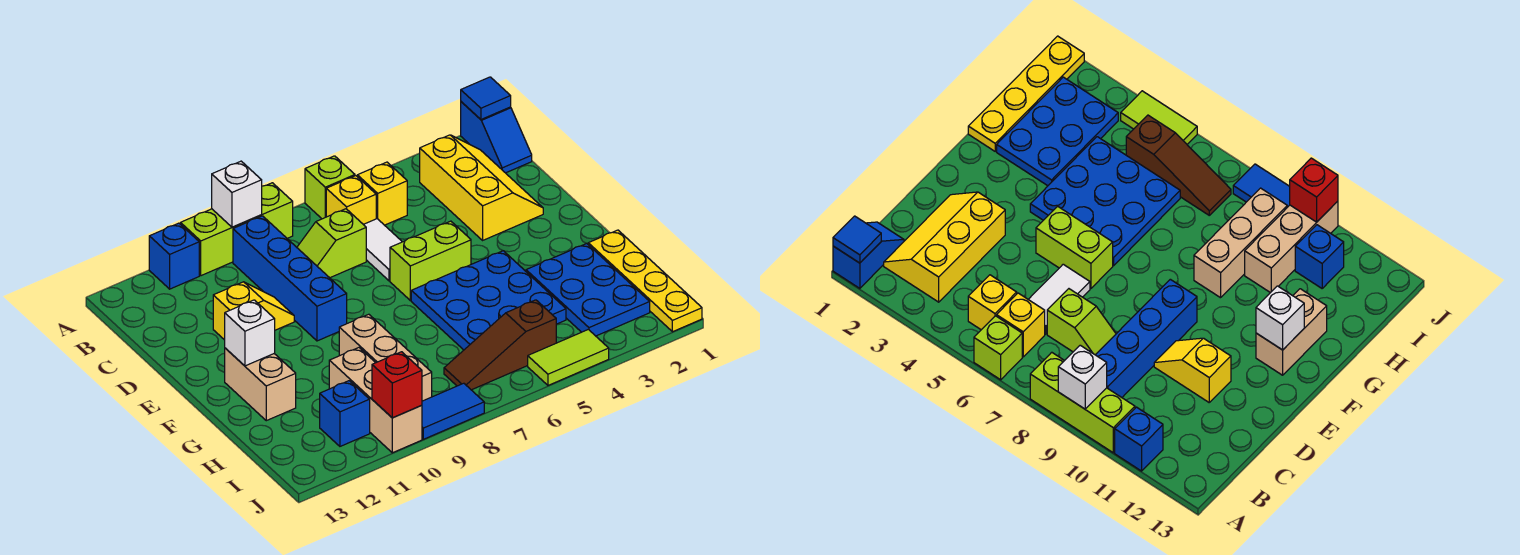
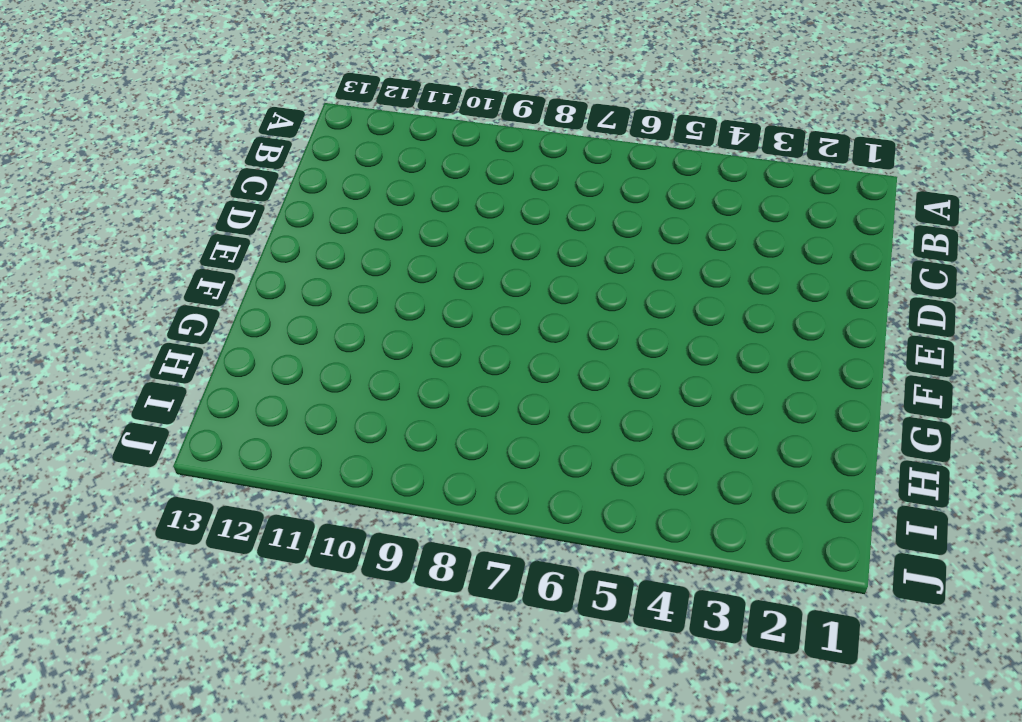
none -> blue slope A1:B1 level 1 top A
none -> lime brick A6 level 1
none -> lime brick A8:A10 level 1

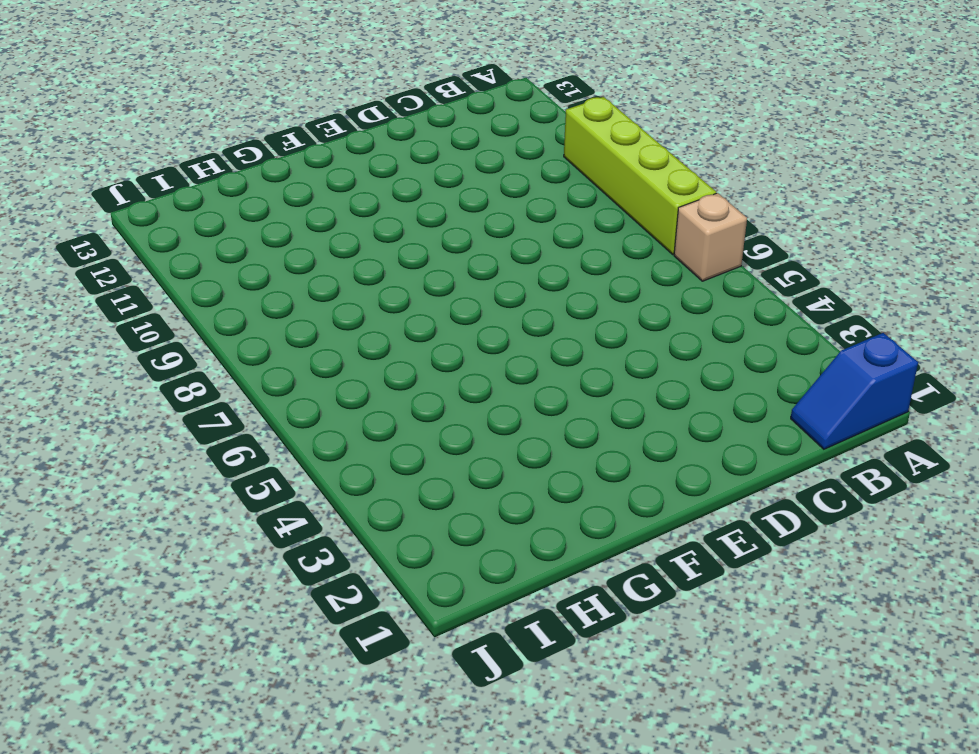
tan brick A6 level 1 -> lime brick A6 level 1
lime brick A7:A10 level 1 -> lime brick A8:A10 level 1
none -> blue brick A11 level 1
none -> yellow slope B2:D3 level 1 top 3
none -> yellow brick B5 level 1

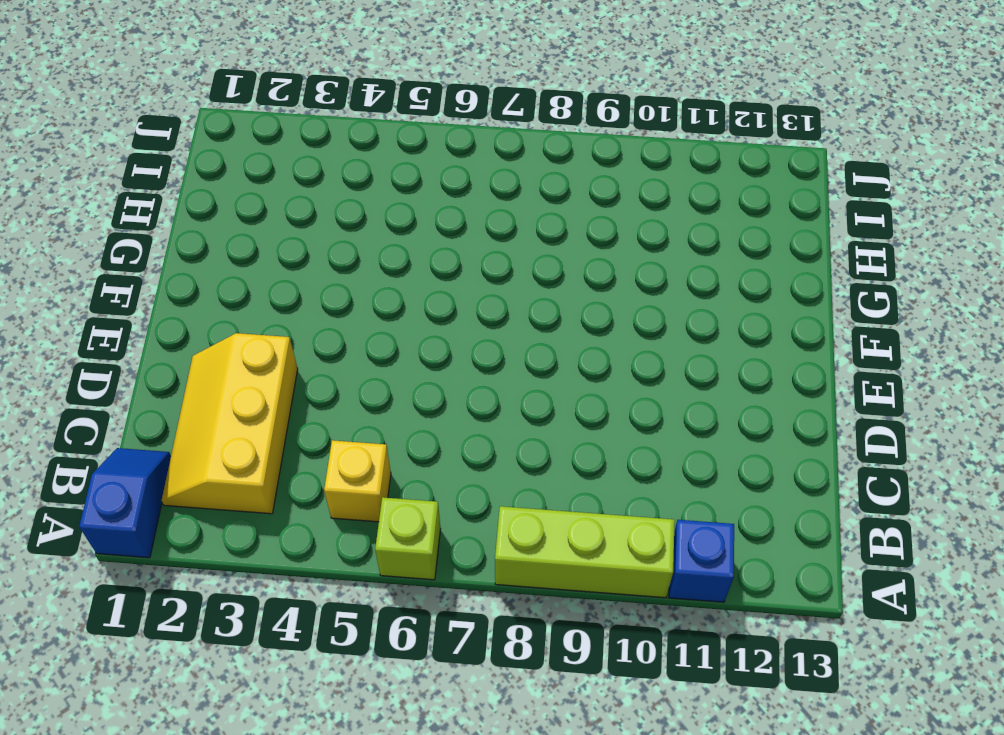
none -> yellow brick B6 level 1
none -> blue brick B9:E9 level 1
none -> white tile C6:D6 level 1

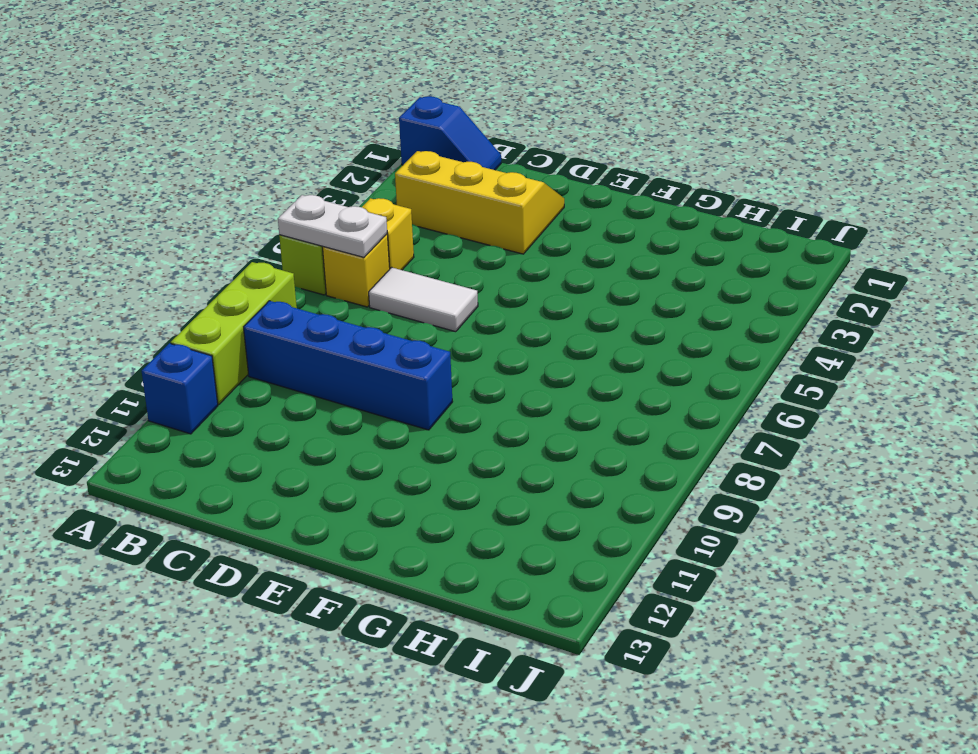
white plate A6:B6 level 2 -> none
none -> lime slope C7:C8 level 1 top 7
none -> yellow slope D10:D11 level 1 top 11
none -> lime brick E5:E6 level 1

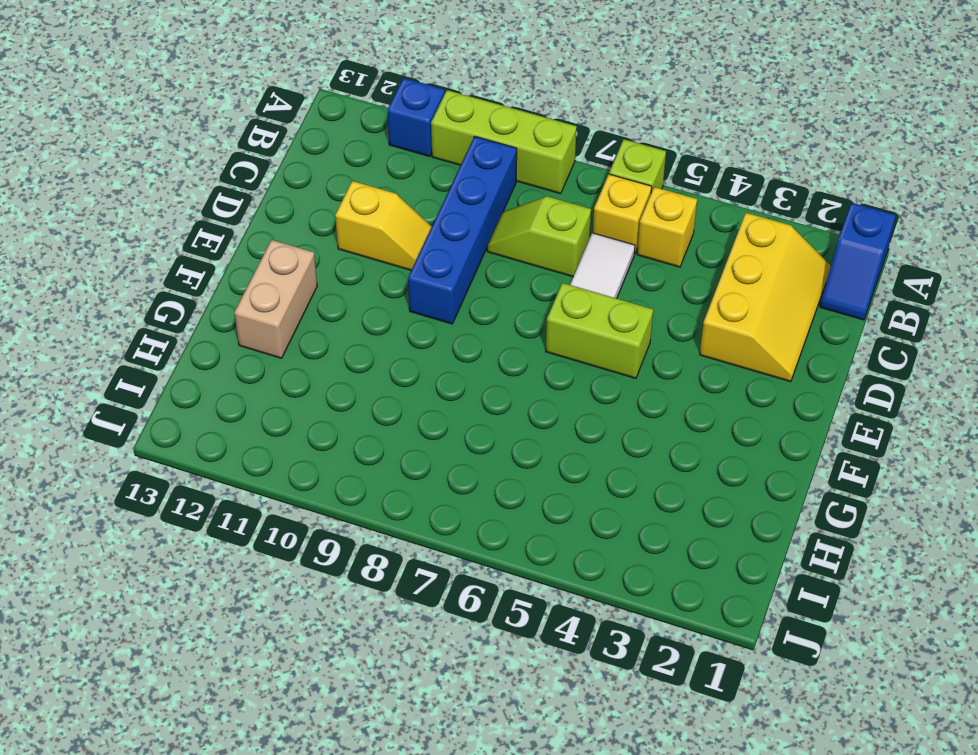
none -> blue plate F4:H6 level 1
none -> yellow plate G1:J1 level 1
none -> blue plate G2:I3 level 1

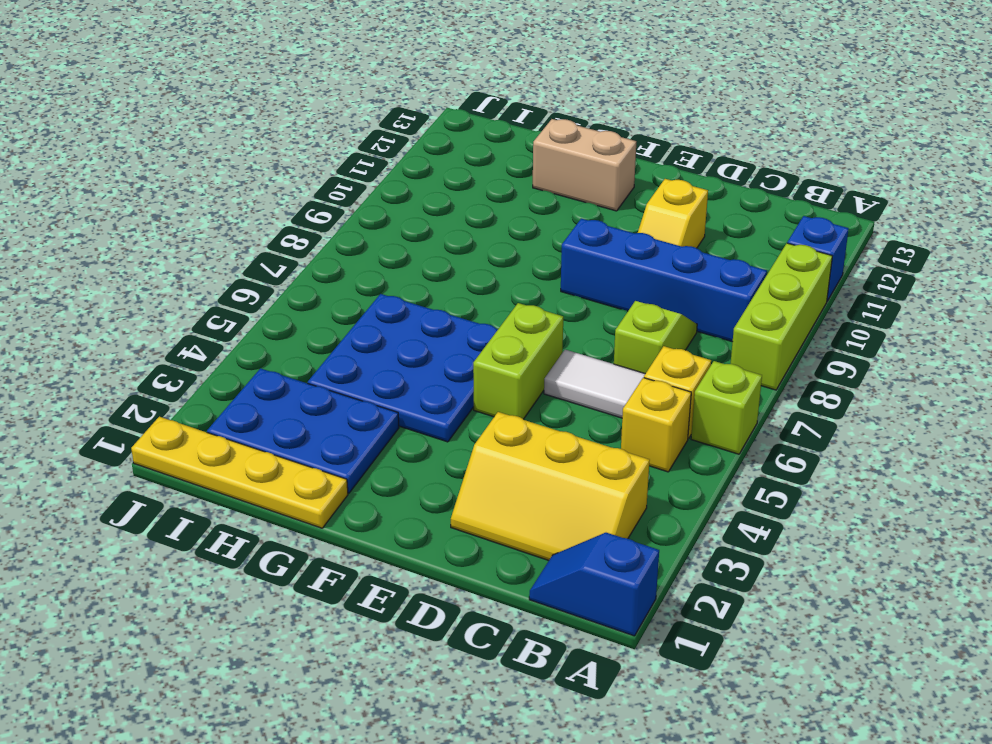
none -> tan brick G9:I9 level 1
none -> tan brick H10:J10 level 1
none -> brown slope I5:I7 level 1 top 5

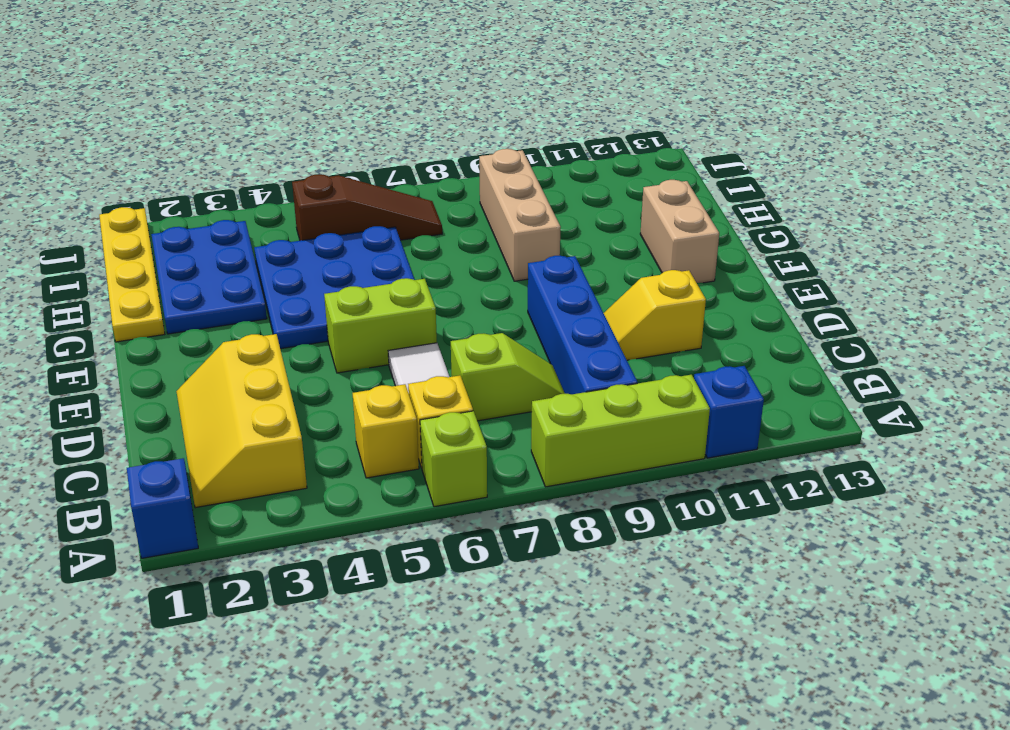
none -> tan brick H10:J10 level 1
none -> blue brick I11 level 1
none -> lime tile J4:J5 level 1

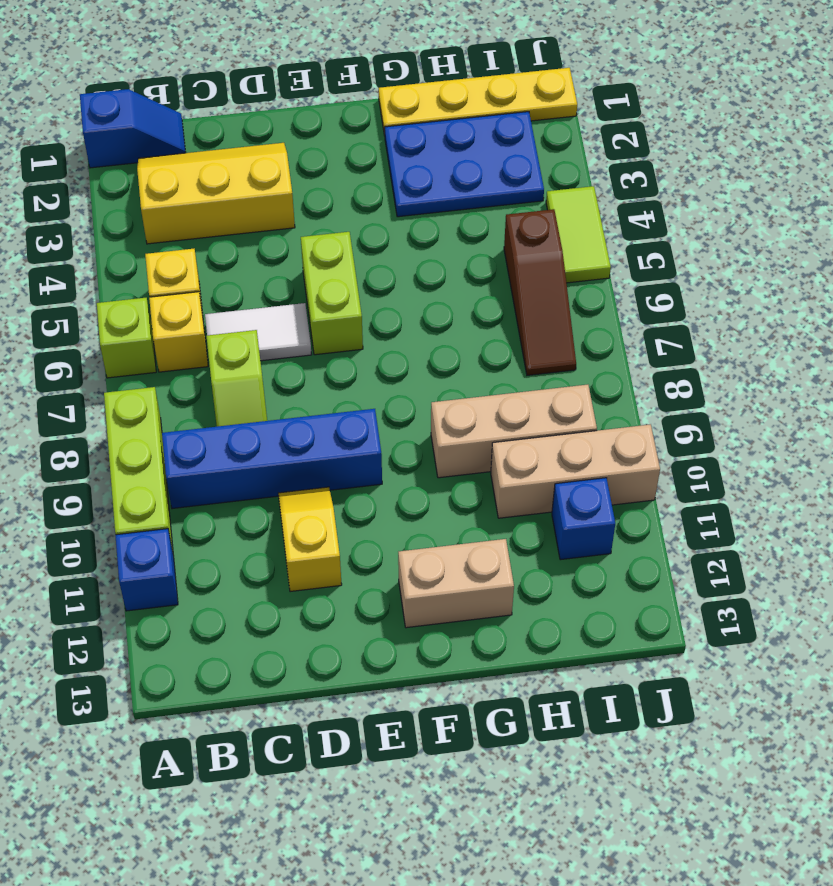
none -> blue plate F4:H6 level 1
none -> blue tile J8:J9 level 1
none -> blue tile A1 level 2

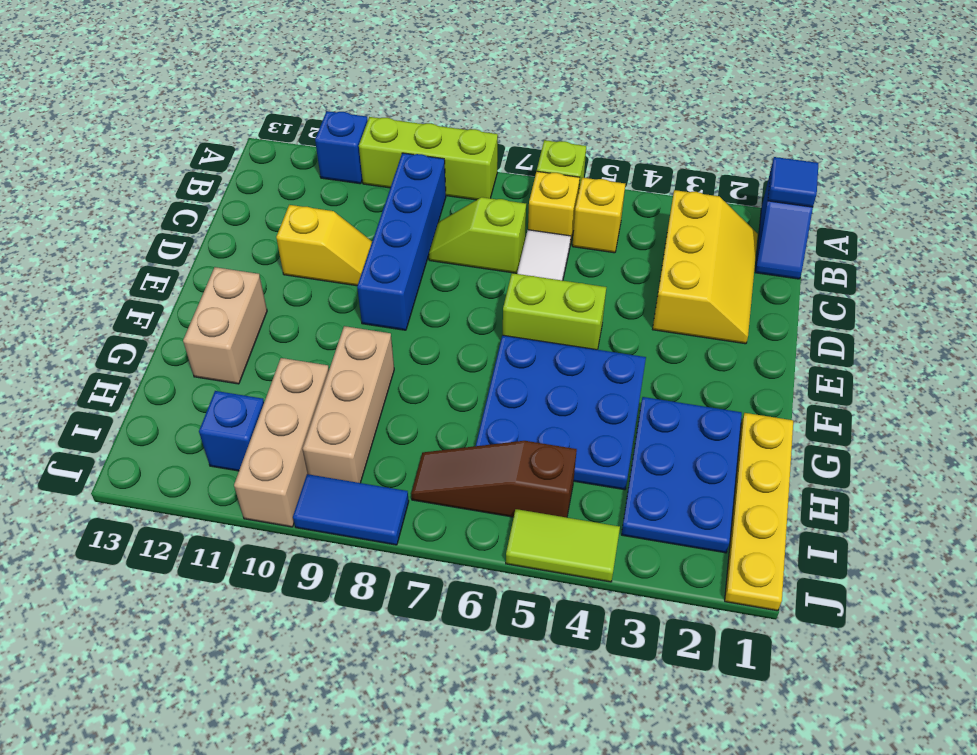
none -> white brick A9 level 2
none -> white brick F12 level 2
none -> red brick J10 level 2

